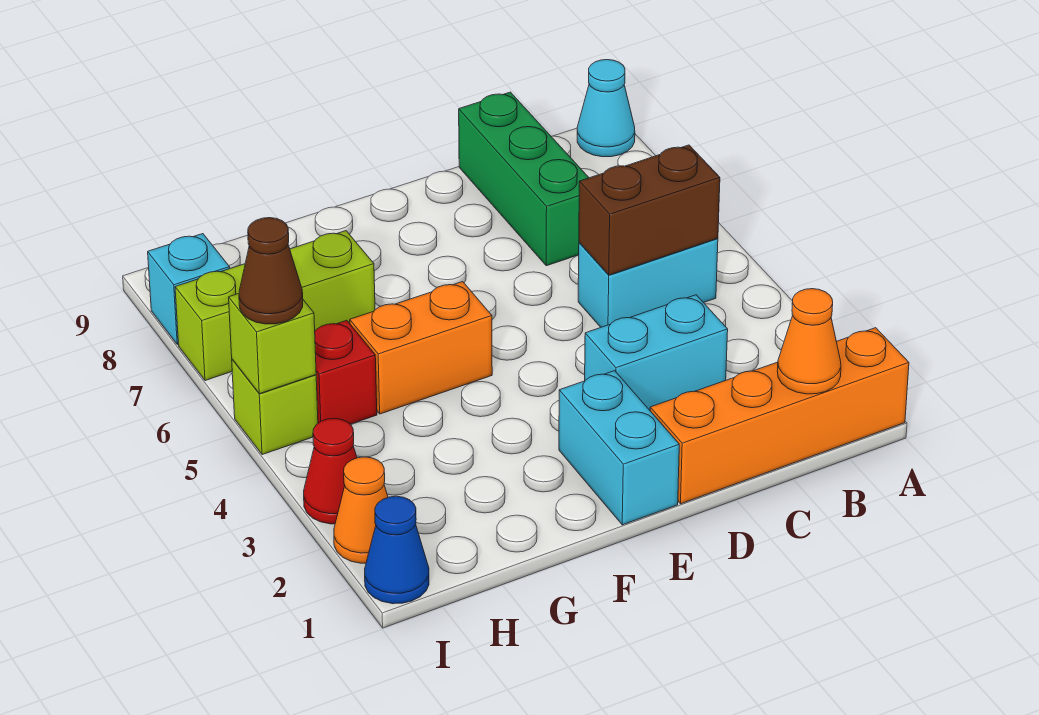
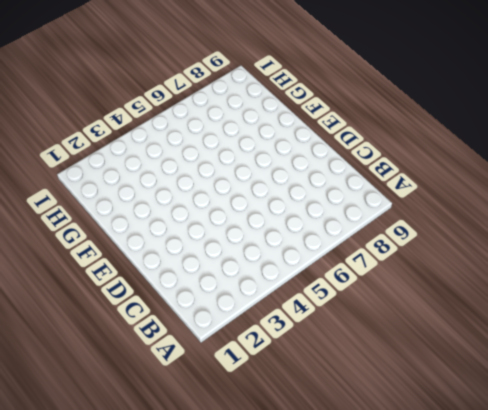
none -> orange brick A1:D1 level 1
none -> cyan cone A9 level 1
none -> cyan brick B5:C5 level 1

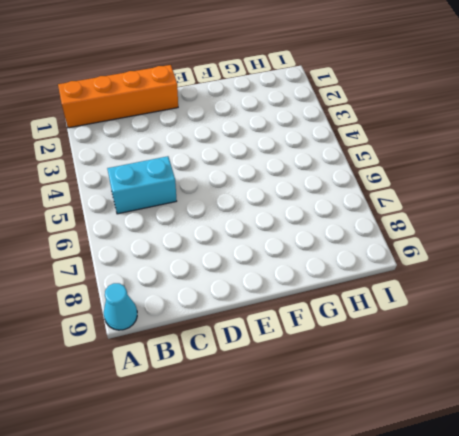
none -> cyan brick C3:D3 level 1
none -> green brick C7:C9 level 1
none -> cyan brick E1:E2 level 1

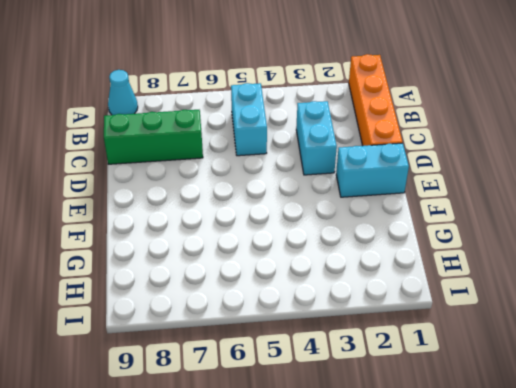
none -> orange brick F5:G5 level 1
none -> lime brick G7:I7 level 1
none -> red brick H5 level 1

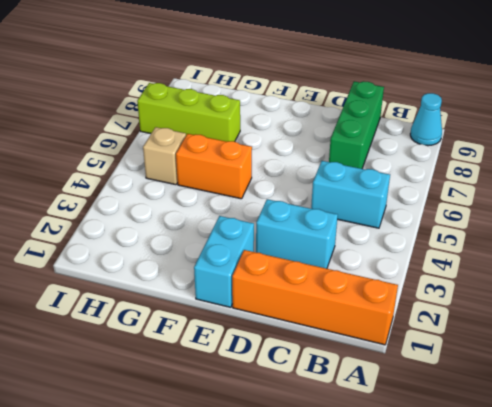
tan brick H5 level 1 -> red brick H5 level 1
none -> blue cone I1 level 1
none -> orange cone I2 level 1
none -> red cone I3 level 1

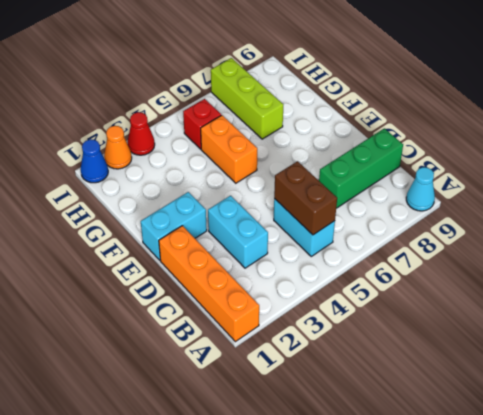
none -> lime brick I5 level 1
none -> cyan brick I8 level 1
none -> orange cone B1 level 2

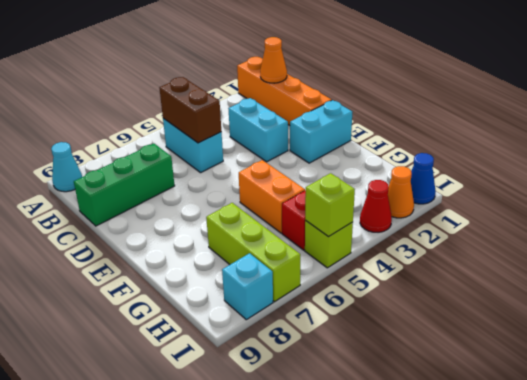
none -> brown cone I5 level 3

